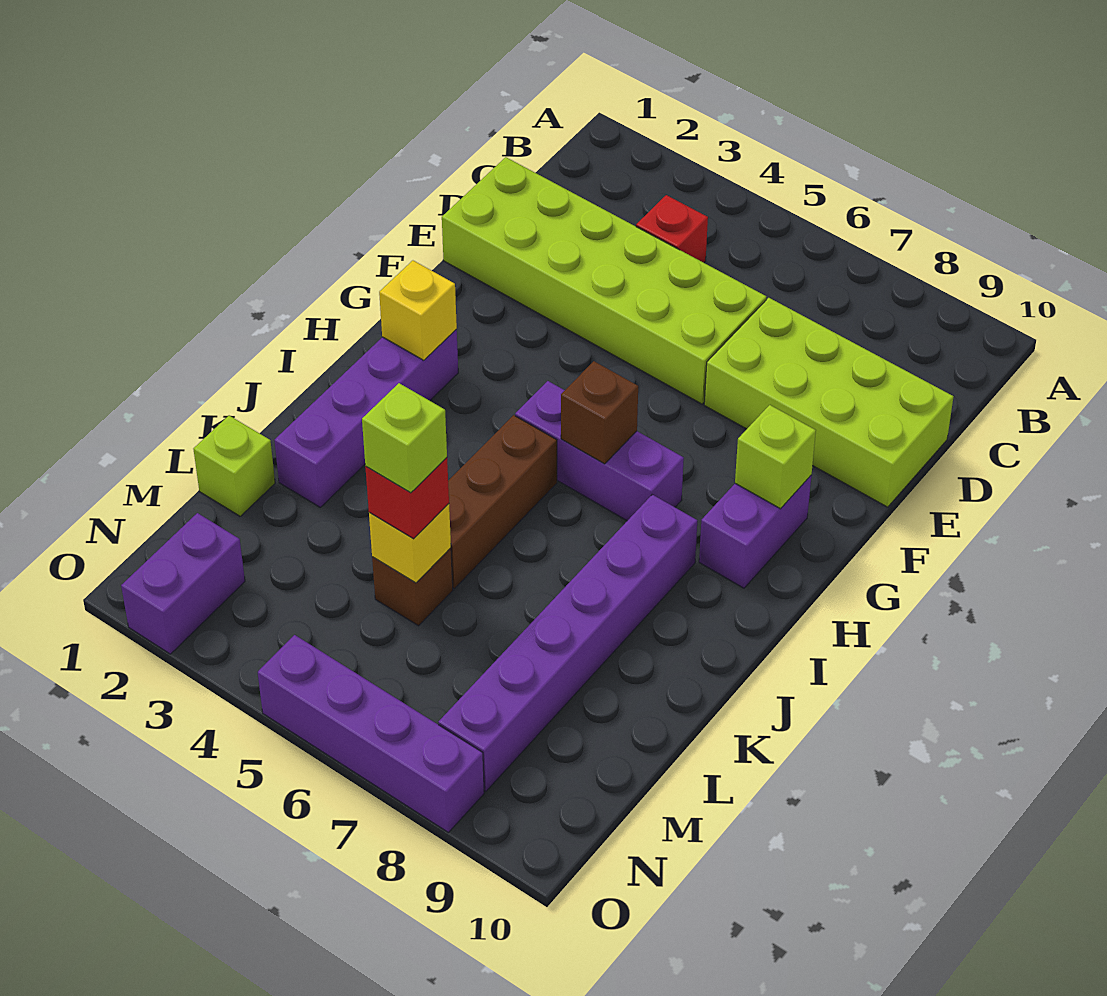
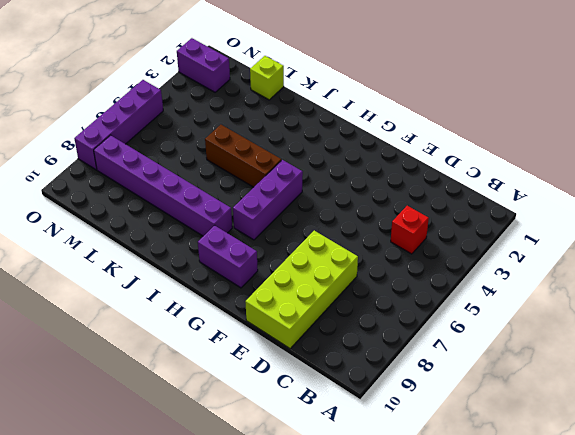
none -> lime brick D1:E6 level 1
none -> purple brick H2:K2 level 1
none -> brown brick L5 level 1

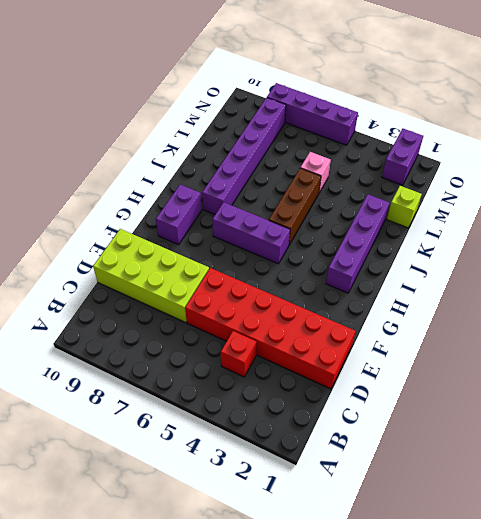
red brick D1:E6 level 1 -> lime brick D1:E6 level 1
pink brick L5 level 1 -> brown brick L5 level 1
none -> lime brick G9 level 2
none -> yellow brick H2 level 2
none -> brown brick H6 level 2

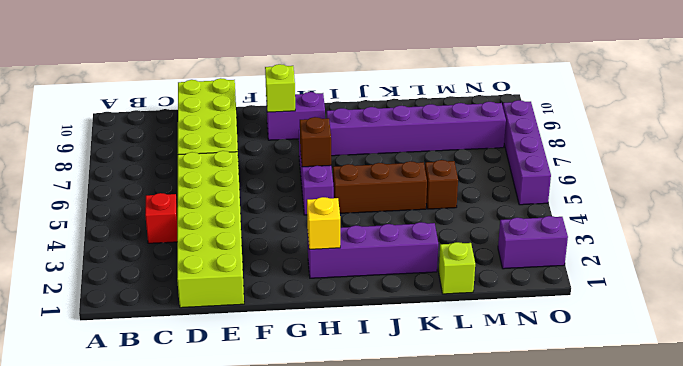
none -> yellow brick L5 level 2
none -> red brick L5 level 3
none -> lime brick L5 level 4

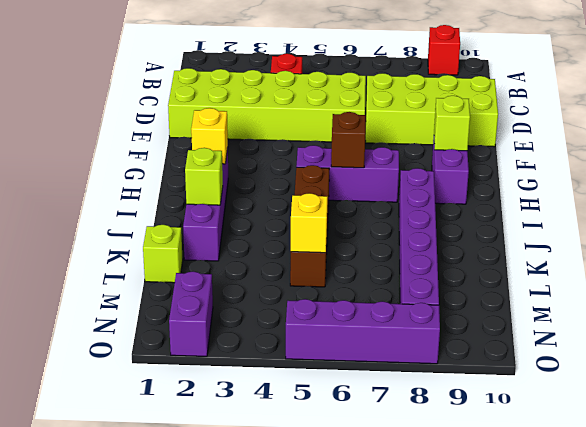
red brick A9 level 1 -> red brick L5 level 3
lime brick J2 level 2 -> lime brick L5 level 4

